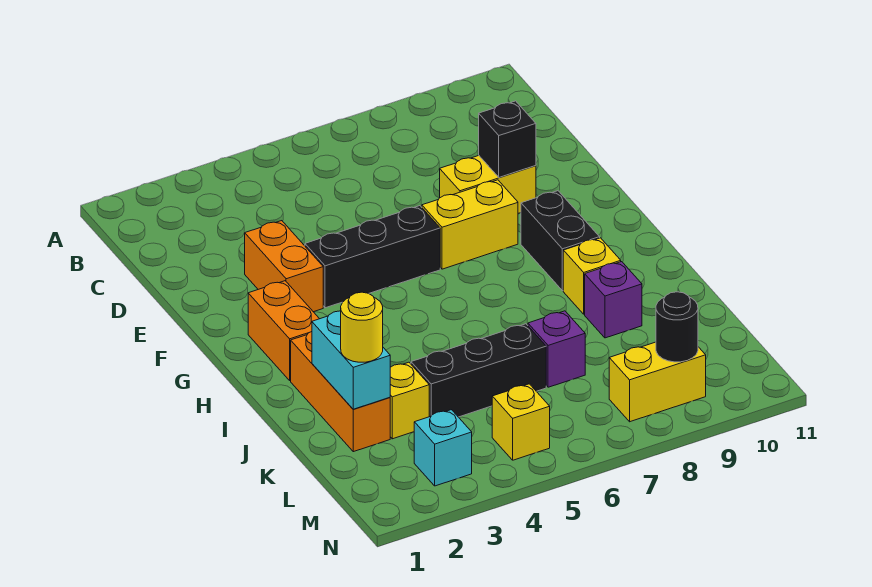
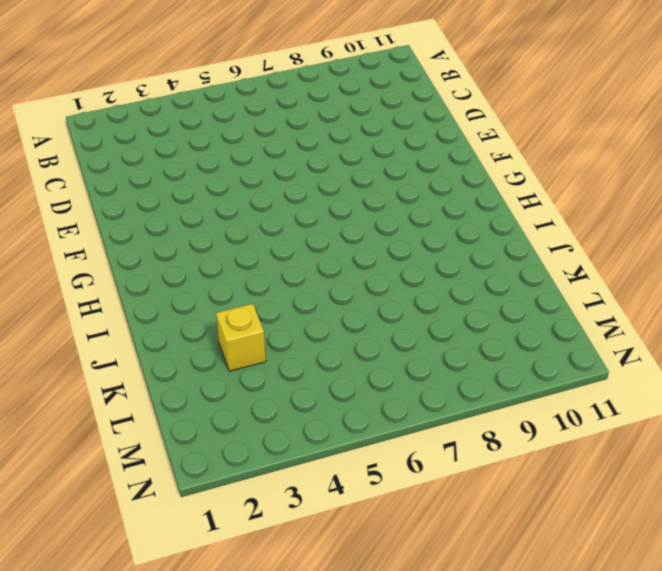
none -> orange brick E3:F3 level 1
none -> yellow brick E8:E9 level 1
none -> black brick F4:F6 level 1

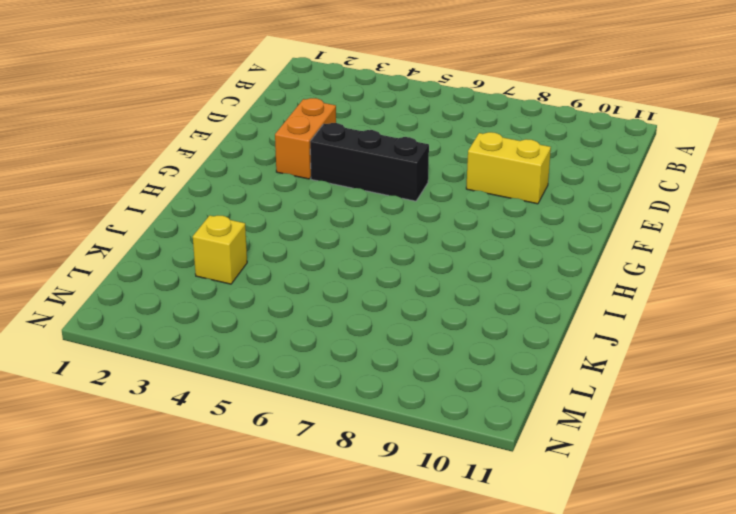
none -> yellow brick F7:F8 level 1
none -> orange brick G2:H2 level 1
none -> black brick G9:H9 level 1

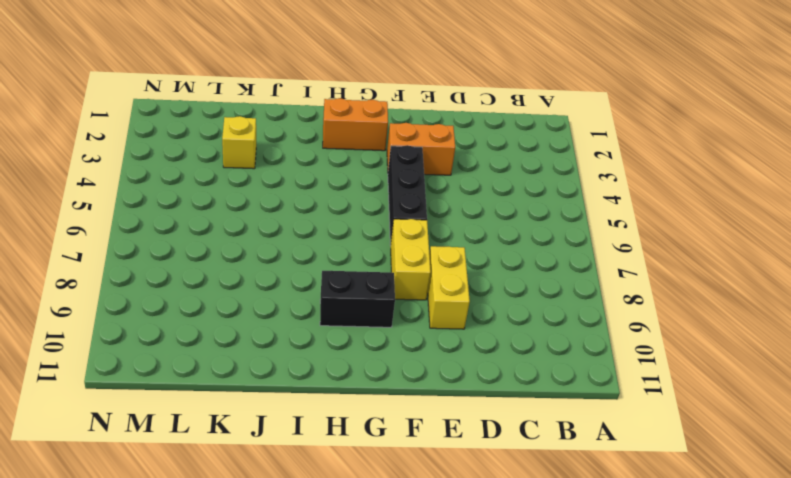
none -> orange brick I2:K2 level 1
none -> yellow brick I9 level 1
none -> purple brick J9 level 1

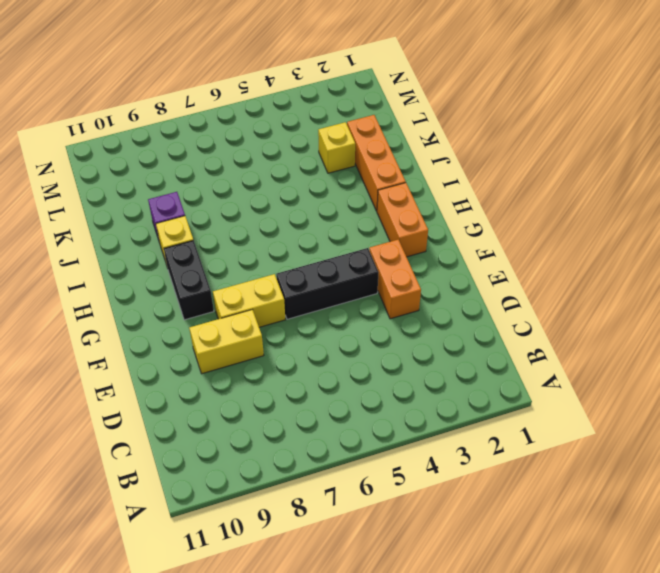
none -> black brick K4:K6 level 1
none -> purple brick K7 level 1
none -> cyan brick M3 level 1

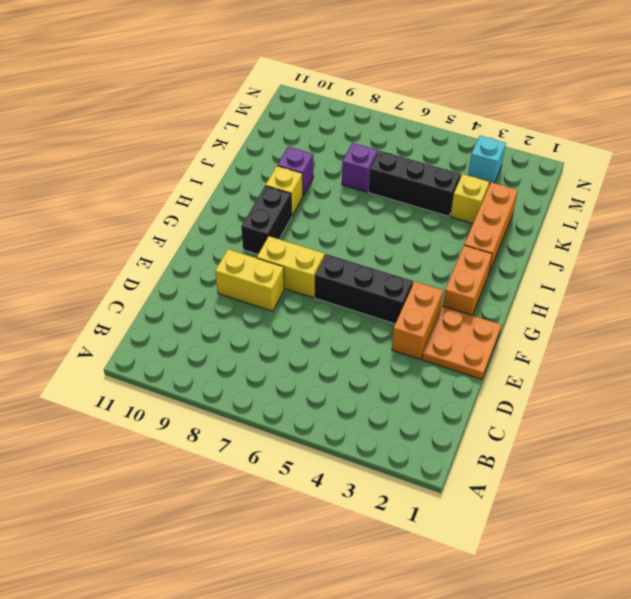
orange plate E1:F2 level 1 -> none
none -> yellow brick M5 level 1
none -> yellow brick M8:M9 level 1
none -> black brick E9 level 2

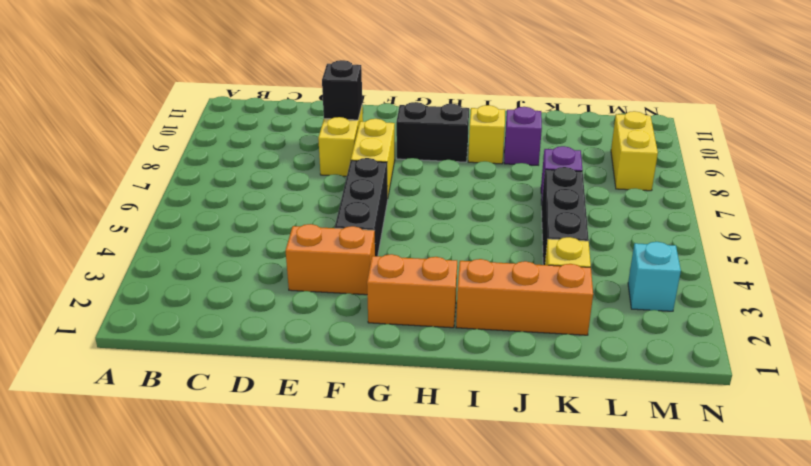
none -> yellow brick M5 level 1
none -> cyan brick J2:K2 level 2
none -> black round brick M9 level 2

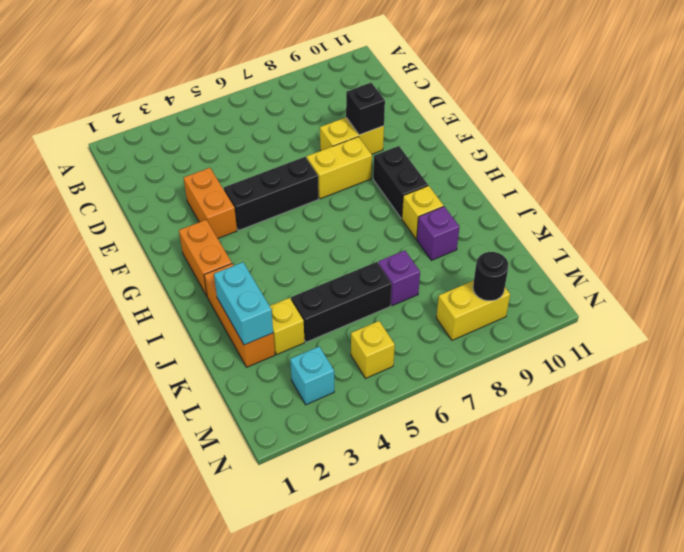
none -> yellow round brick K2 level 3

